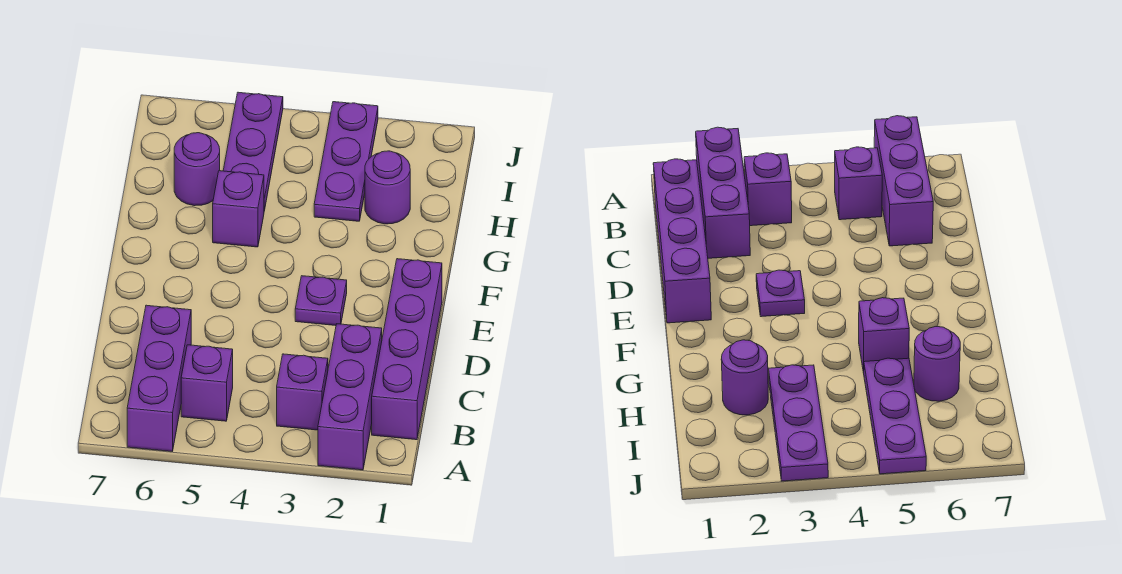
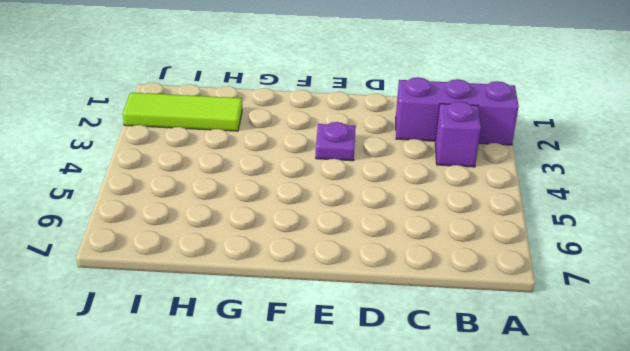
lime tile H2:J2 level 1 -> purple round brick H2 level 1
none -> purple brick A6:C6 level 1
none -> purple brick B1:E1 level 1

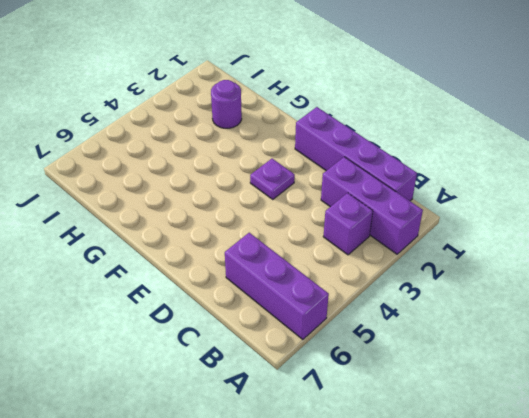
none -> purple brick B5 level 1
none -> purple brick G5 level 1

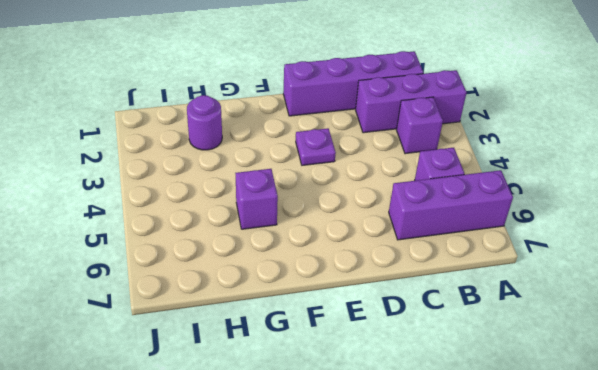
none -> purple plate H3:J3 level 1
none -> purple plate H5:J5 level 1

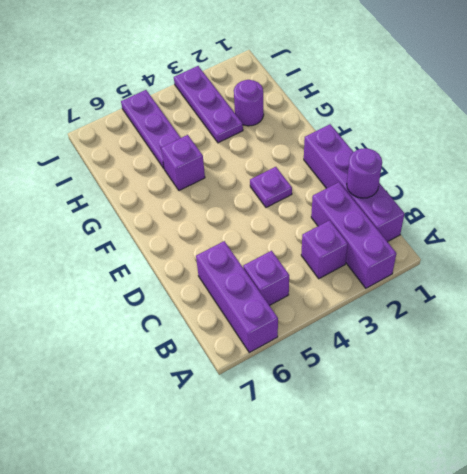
purple round brick C1 level 2 -> purple round brick H6 level 1

